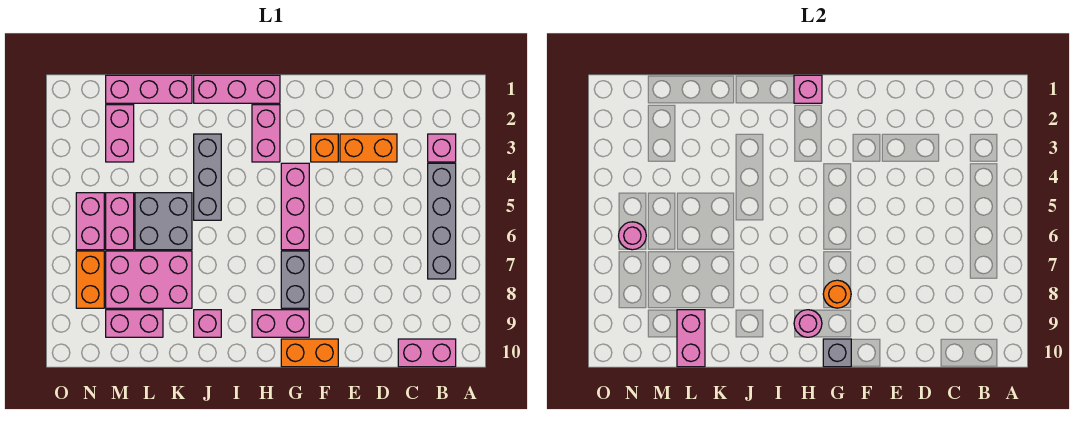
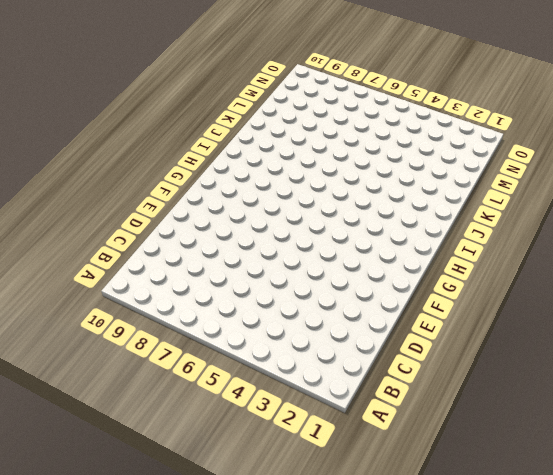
none -> pink brick B3 level 1
none -> grey brick B4:B7 level 1
none -> pink brick B10:C10 level 1

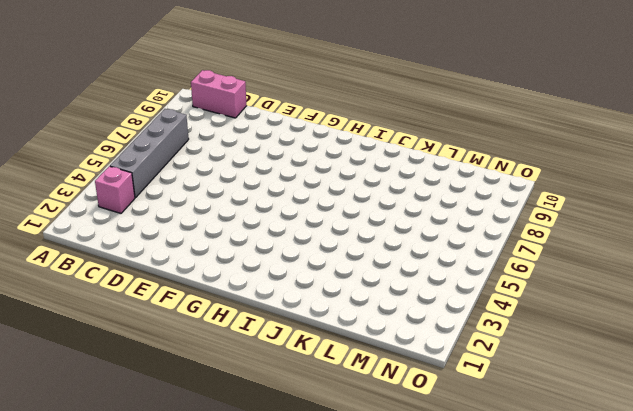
none -> orange brick D3:E3 level 1
none -> orange brick F3 level 1
none -> orange brick F10:G10 level 1

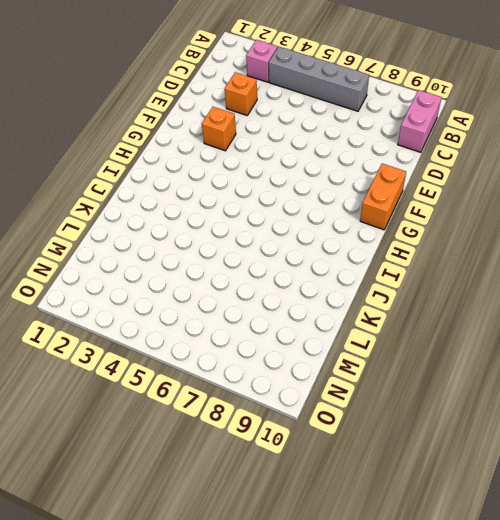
orange brick D3 level 1 -> orange brick D3:E3 level 1
none -> pink brick G4:G6 level 1
none -> grey brick G7:G8 level 1
none -> pink brick G9:H9 level 1

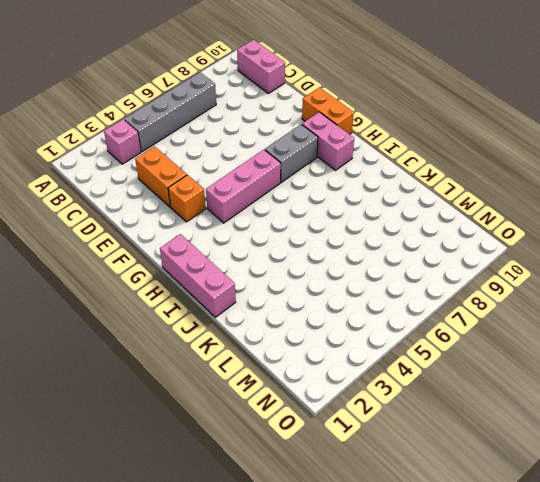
none -> pink brick H2:H3 level 1
none -> grey brick J3:J5 level 1
none -> pink brick J9 level 1

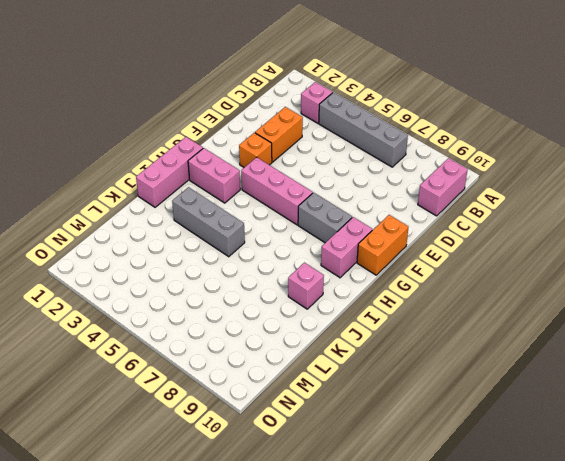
none -> pink brick K1:M1 level 1
none -> grey brick K5:L6 level 1
none -> pink brick K7:M8 level 1

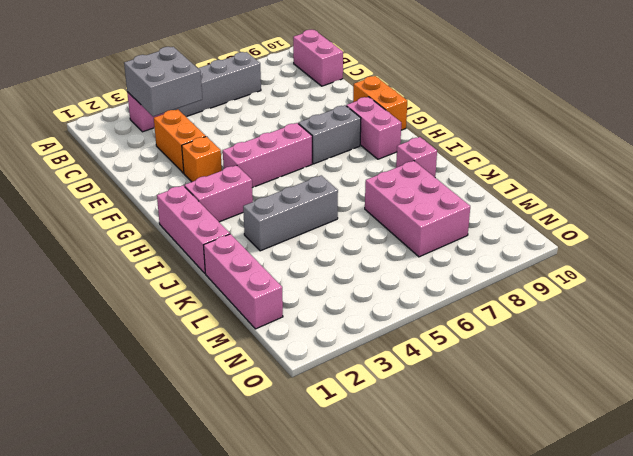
grey brick B3:C4 level 2 -> grey brick K5:L6 level 1
none -> pink brick L9:M9 level 1
none -> pink brick M2:M3 level 1
none -> pink brick M5:M6 level 1

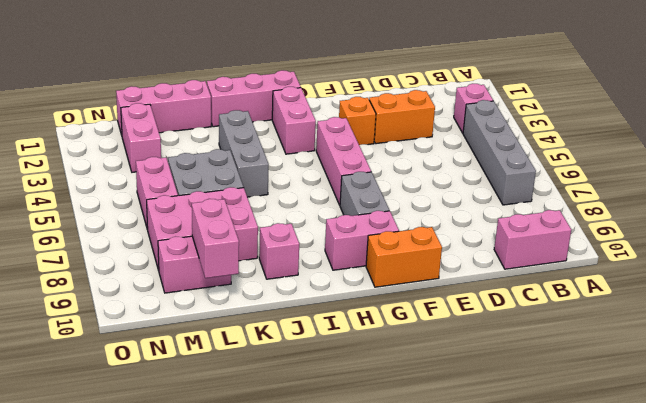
none -> pink brick N5:N6 level 1
none -> orange brick N7:N8 level 1
none -> orange round brick G8 level 2

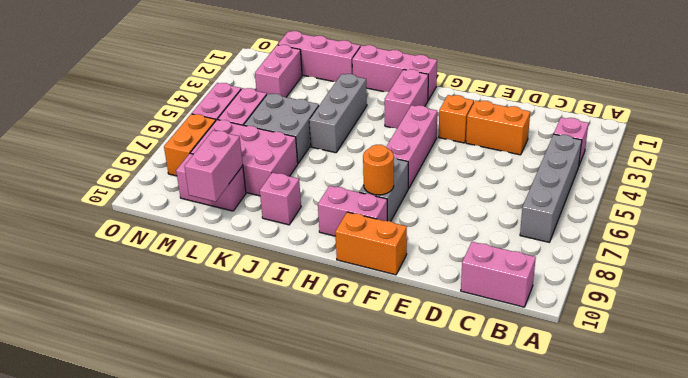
none -> grey brick G10 level 2
none -> pink brick H1 level 2
none -> pink round brick H9 level 2

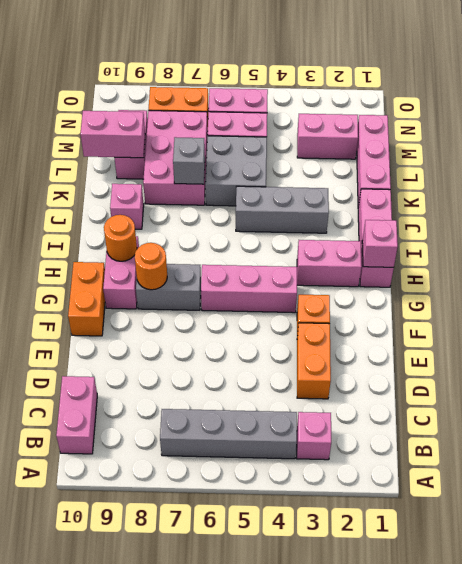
orange round brick H9 level 2 -> pink round brick H9 level 2
grey brick K7 level 2 -> grey brick G10 level 2
none -> pink round brick N6 level 2

